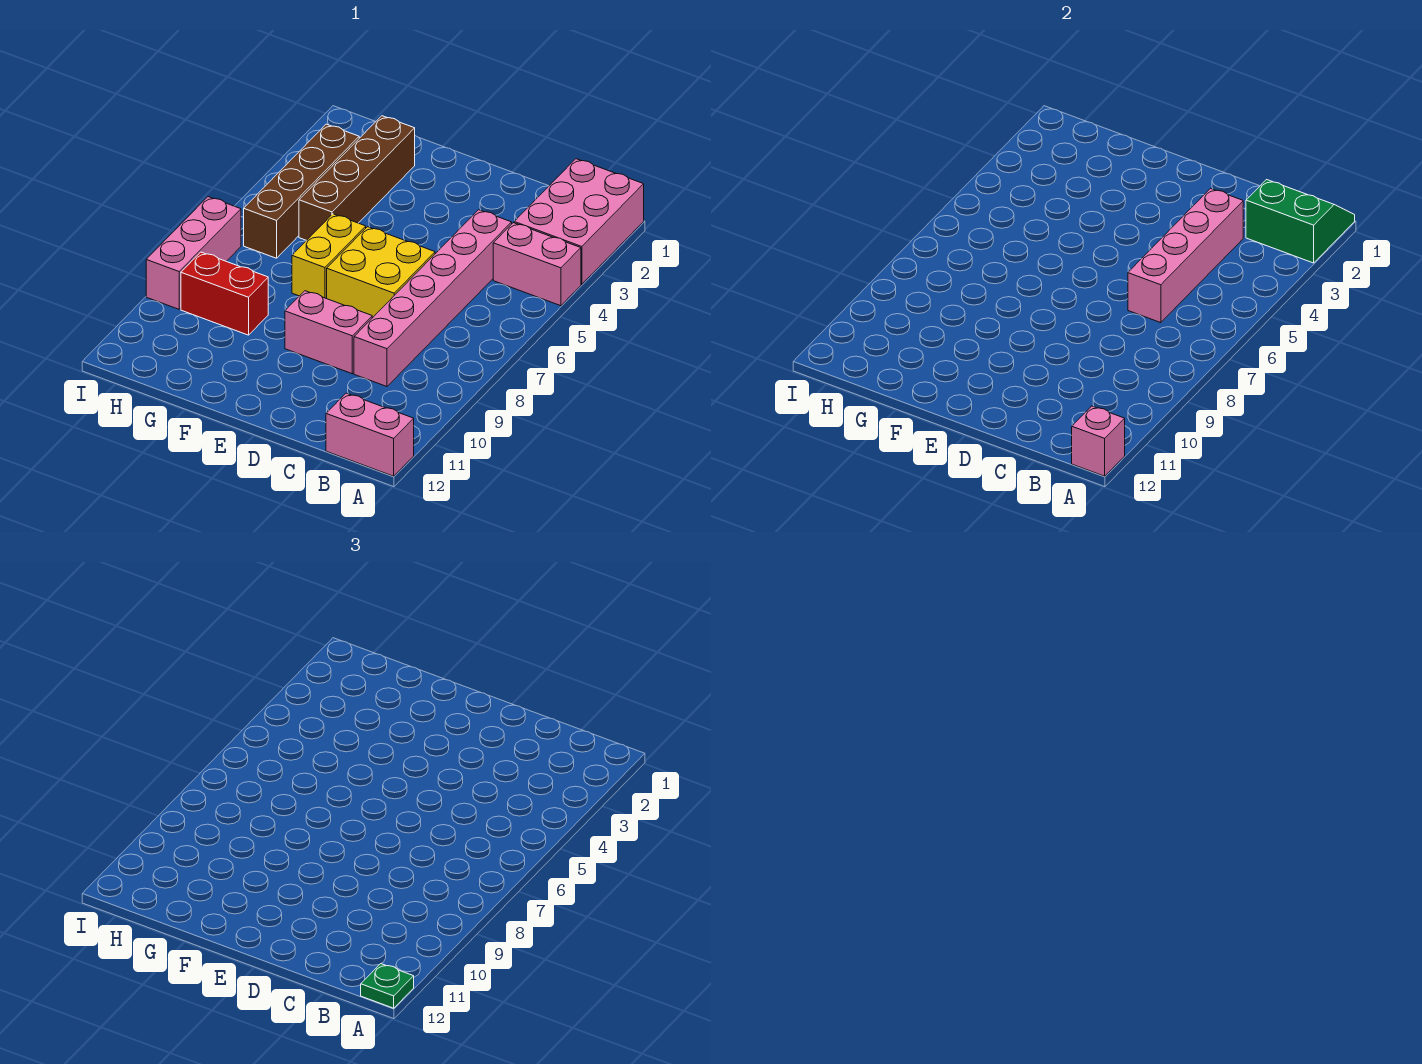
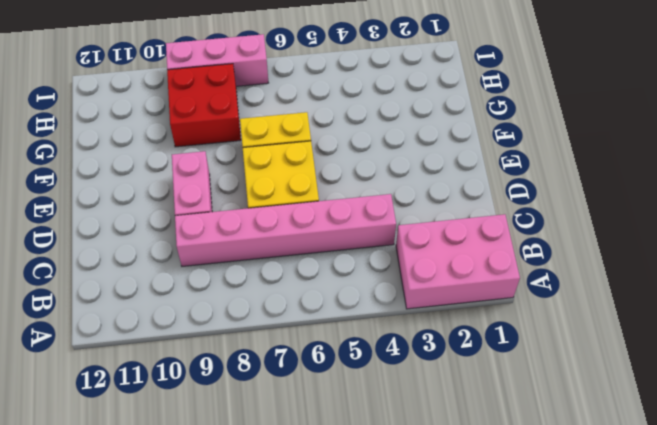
red brick G8:H9 level 1 -> red brick G9:H9 level 1
none -> pink brick A4:B4 level 1
none -> pink brick A12:B12 level 1
none -> brown brick G2:G5 level 1

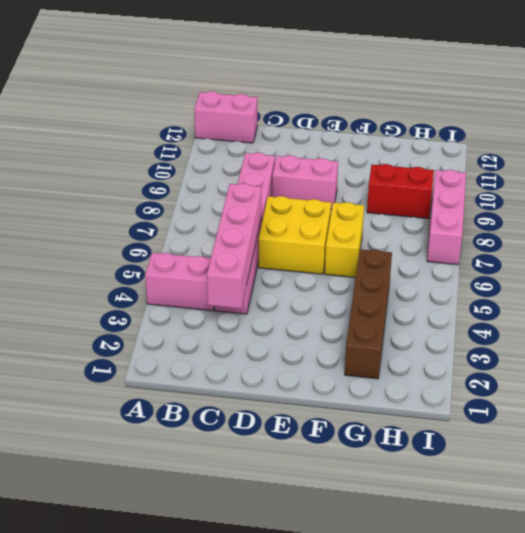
none -> pink brick A1:B3 level 1
none -> brown brick H3:H6 level 1
none -> green slope A1:B2 level 2 top 2

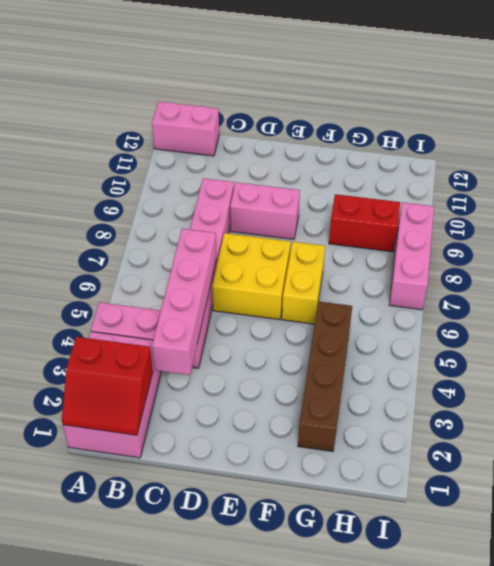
red slope A1:B2 level 2 top 2 -> green slope A1:B2 level 2 top 2
none -> brown brick H3:H6 level 1
none -> pink brick A12 level 2
none -> green plate A12 level 3

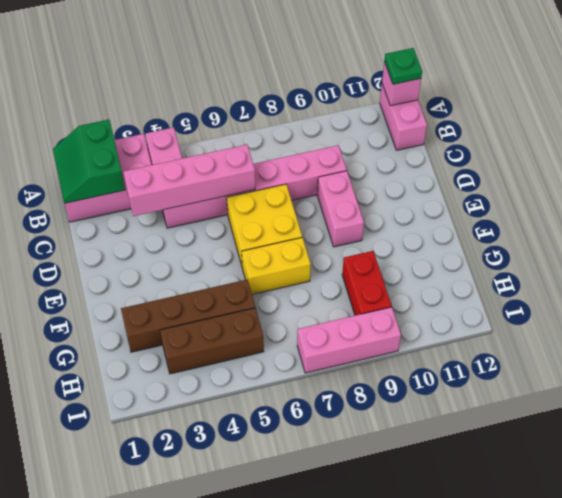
brown brick H3:H5 level 1 -> brown brick H3:H6 level 1

